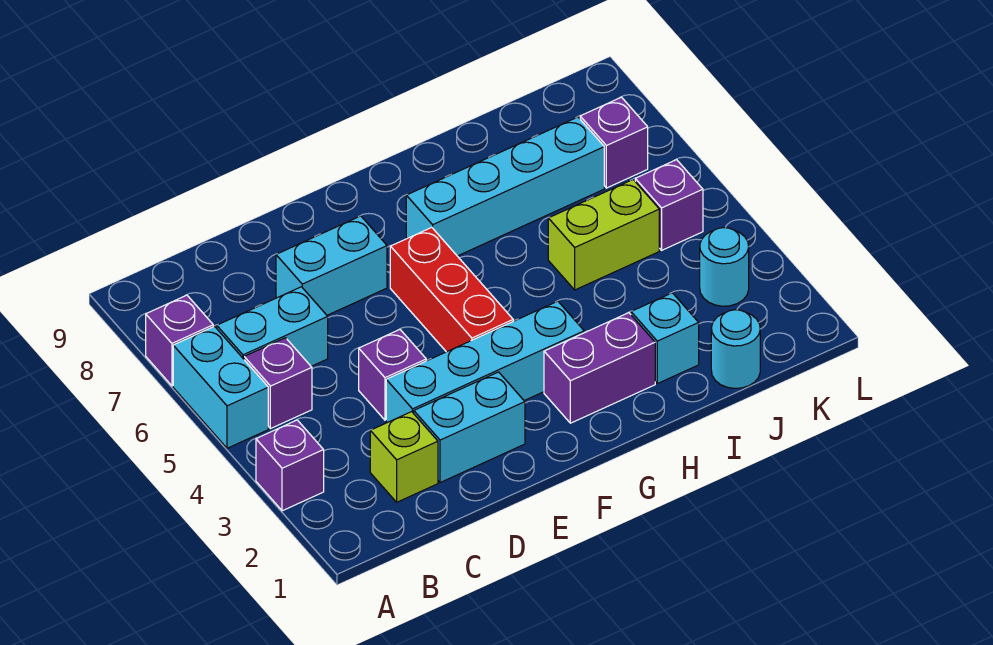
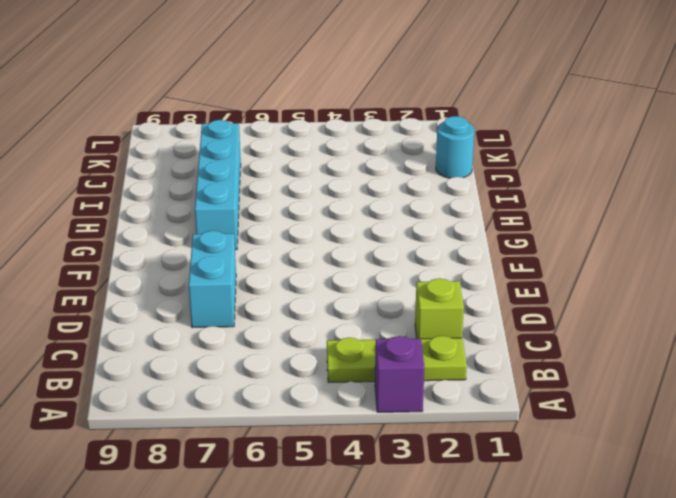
lime plate B2:B4 level 1 -> none
none -> cyan brick A5:A6 level 1
none -> purple brick A7 level 1
none -> purple brick B5 level 1

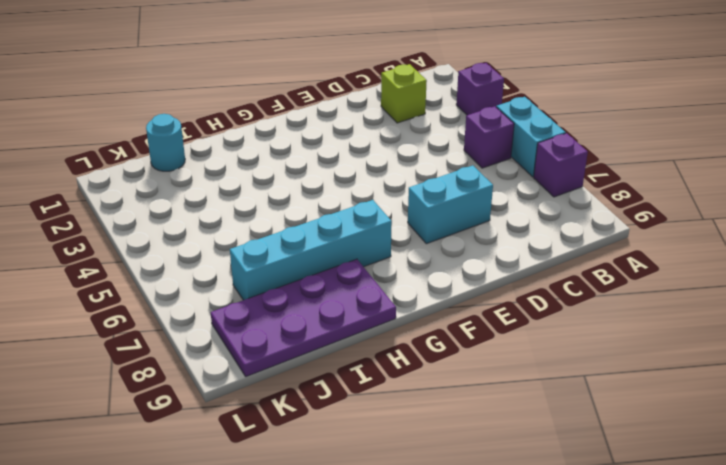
purple plate H8:K9 level 1 -> none
none -> cyan brick B6:C6 level 1
none -> cyan brick D2:E2 level 1
none -> cyan brick D3:G3 level 1

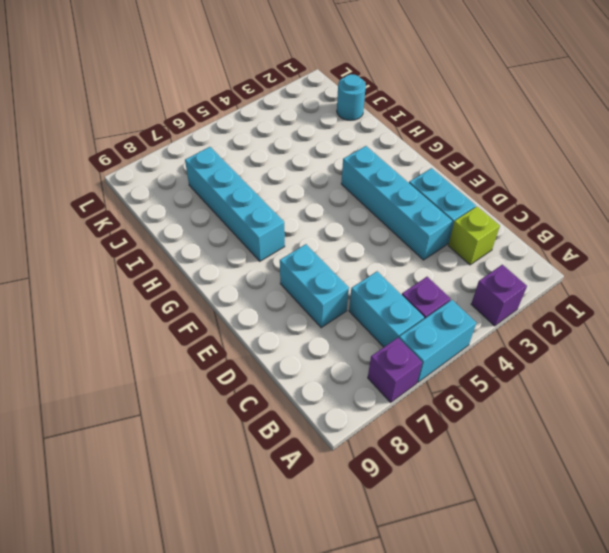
none -> purple brick D4 level 1
none -> red brick F4:F6 level 1
none -> purple brick G2:H2 level 1

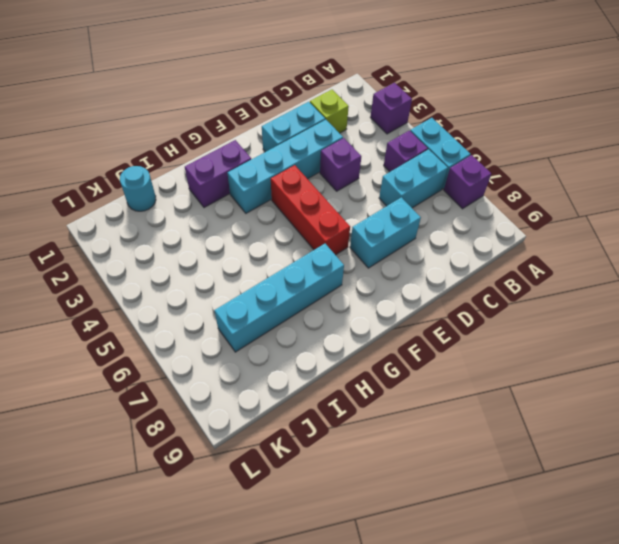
none -> cyan brick I2 level 1
none -> lime brick I5:J5 level 1
none -> cyan round brick K3 level 1

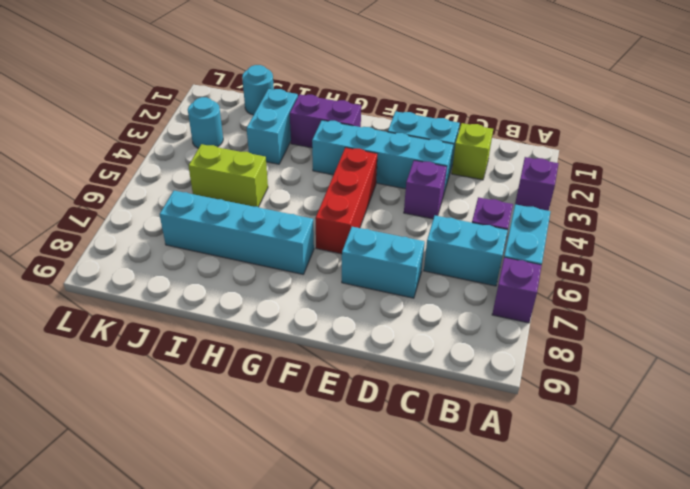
cyan brick I2:I3 level 1 -> cyan brick I2 level 1
none -> purple brick K5 level 1
none -> purple brick K7 level 1

